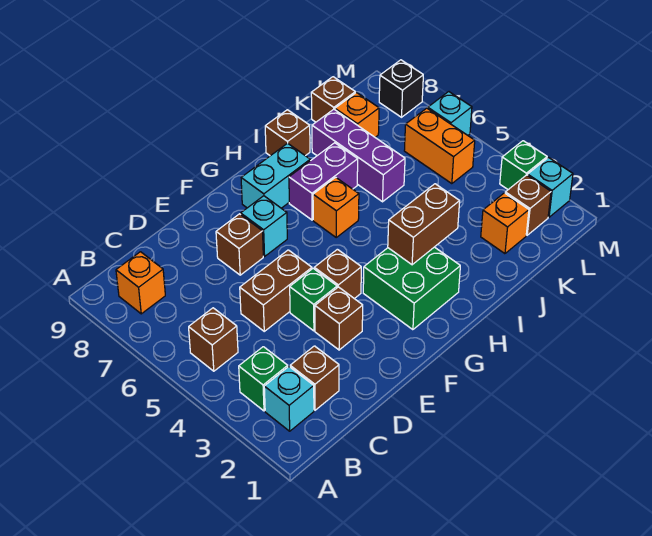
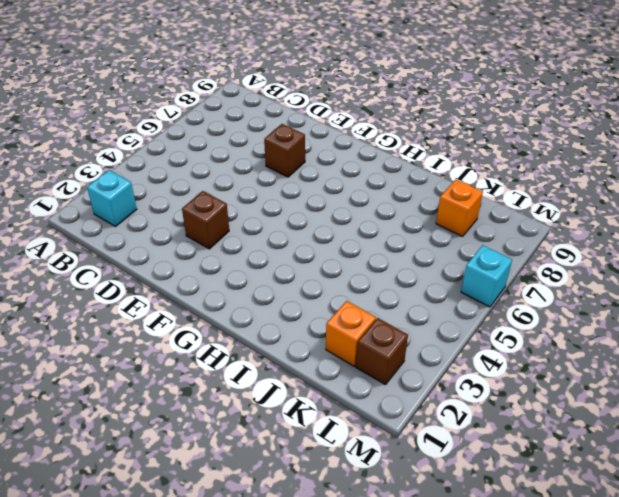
none -> green brick B3 level 1
none -> brown brick B5 level 1
none -> orange brick B8 level 1

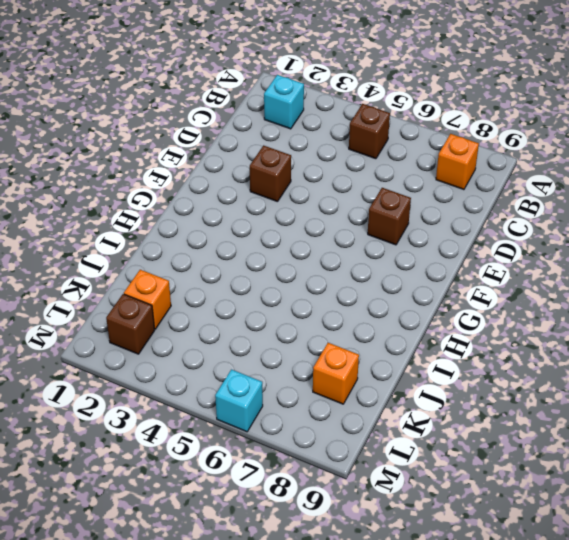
none -> green brick B3 level 1
none -> brown brick C2 level 1
none -> brown brick D5:E5 level 1

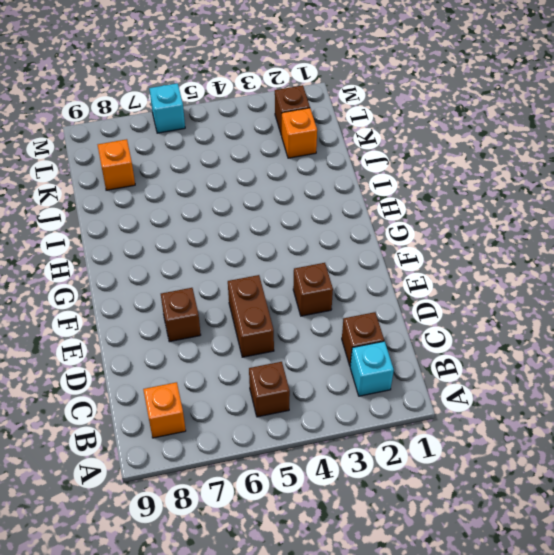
none -> green brick B3 level 1
none -> green brick E4 level 1
none -> brown brick F4 level 1

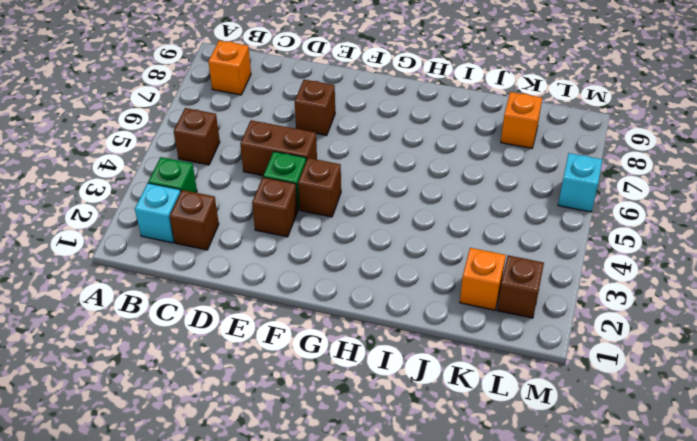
none -> cyan brick F7 level 1
none -> green brick G2:H3 level 1
none -> cyan brick G8:H8 level 1

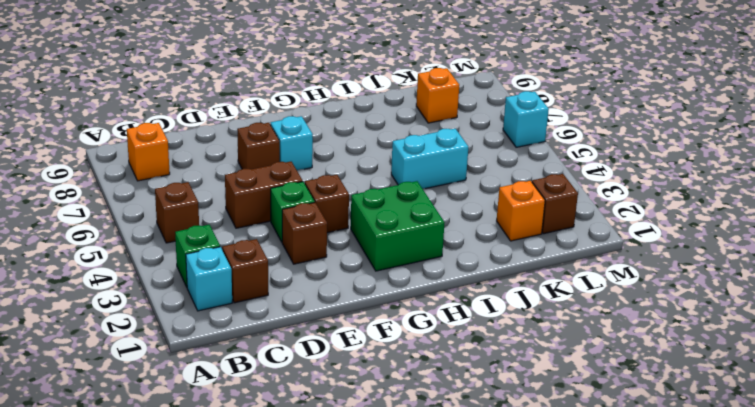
cyan brick I5:J5 level 1 -> cyan brick G8:H8 level 1
none -> orange brick H6 level 1
none -> purple brick H7:I7 level 1
none -> brown brick I9 level 1

